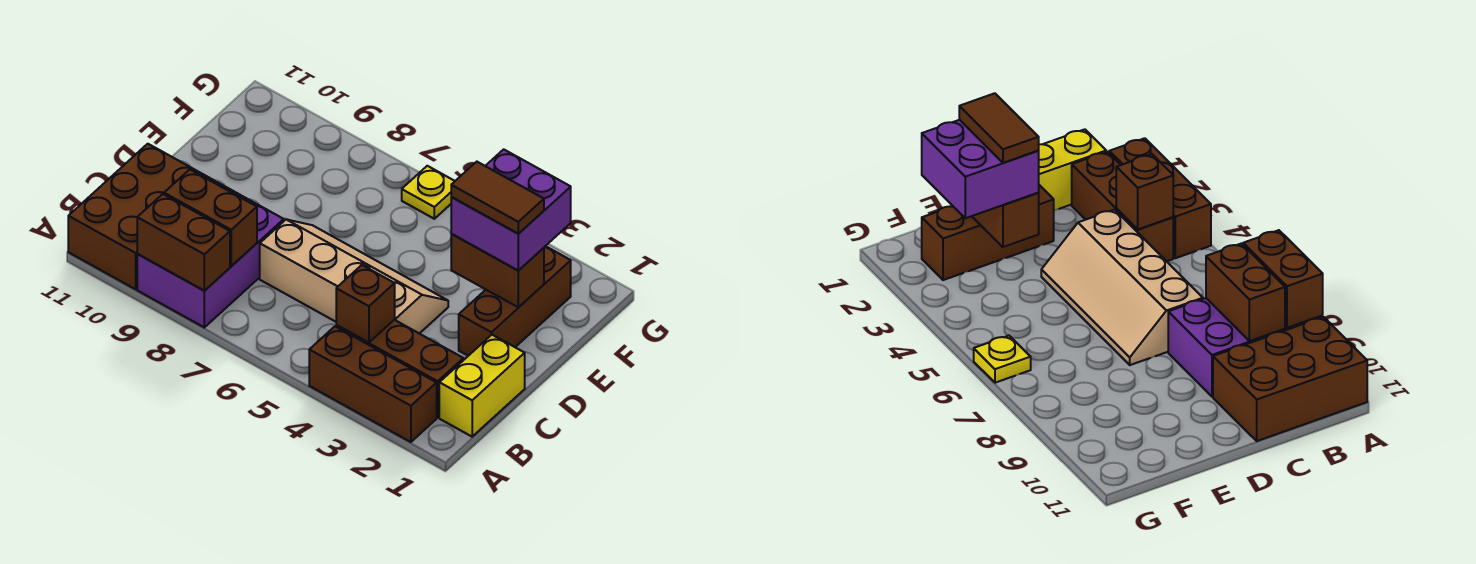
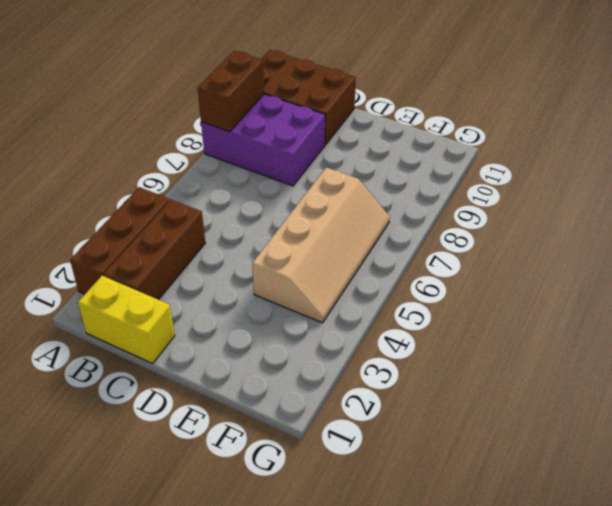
tan slope E4:F7 level 1 top E -> tan slope C4:D7 level 1 top C
none -> brown brick D2:F2 level 1
none -> yellow plate G6 level 1
none -> brown brick B4 level 2

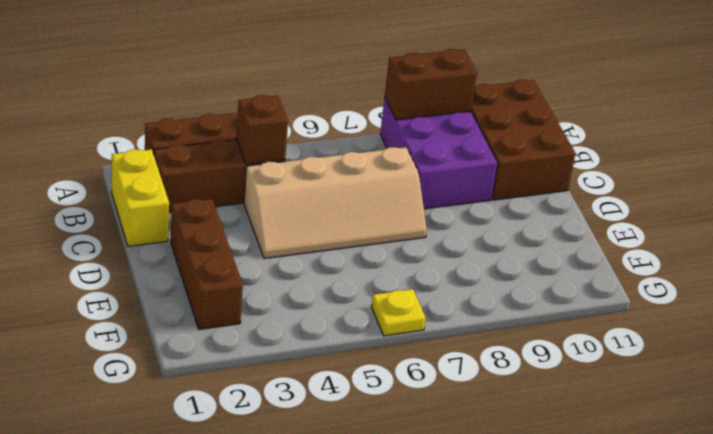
none -> brown brick B8:B9 level 2
none -> brown brick E2:E3 level 2
none -> purple brick E2:F3 level 3

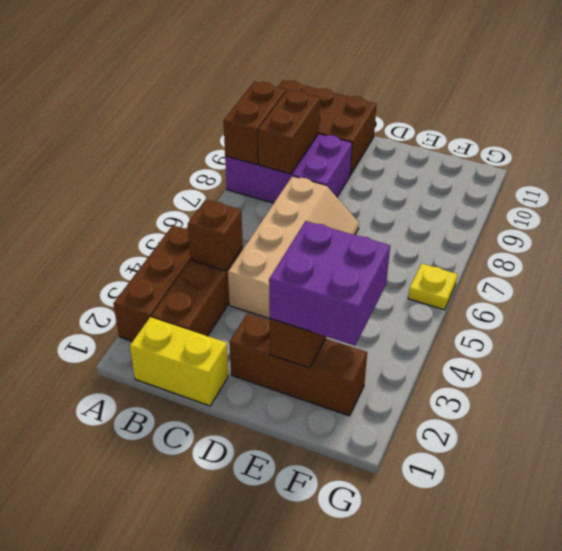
none -> brown tile E2:E3 level 4

